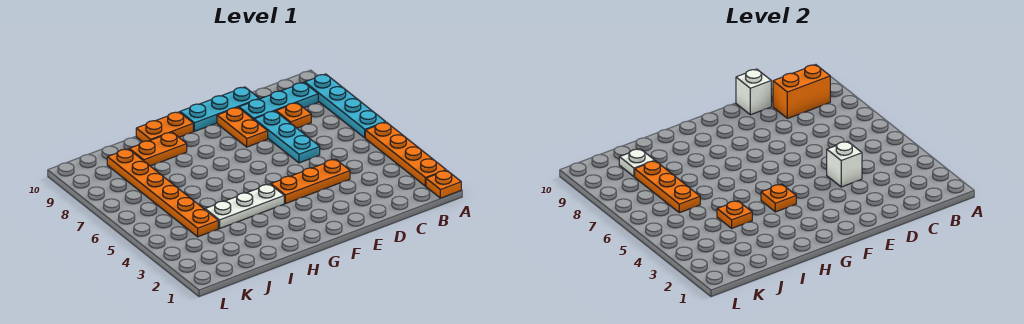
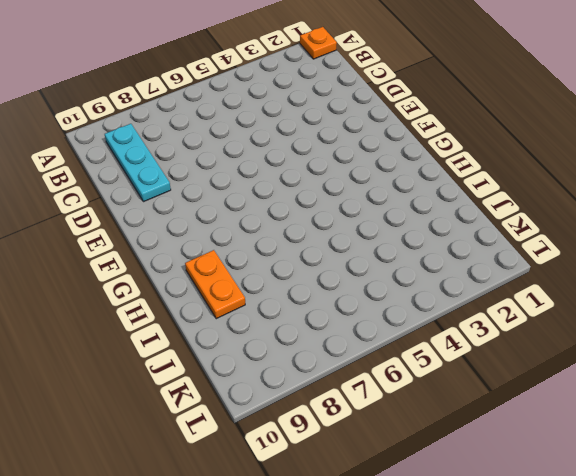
none -> orange plate A2:A5 level 1
none -> cyan plate A6:A9 level 1
none -> orange plate C8 level 1

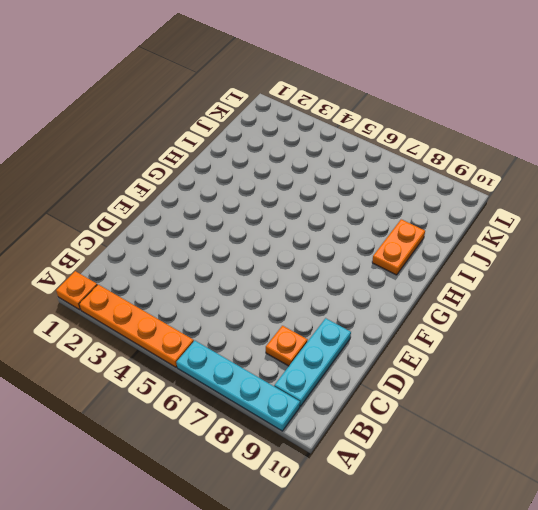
none -> orange plate D4:F4 level 1
none -> cyan plate D6:D8 level 1
none -> cyan plate D10:F10 level 1

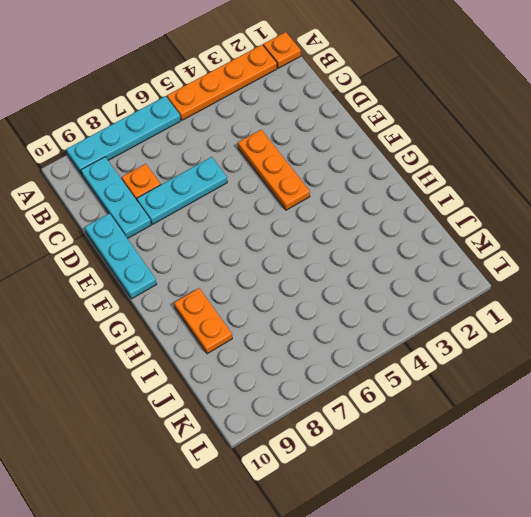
none -> orange plate E8:E9 level 1
none -> white plate G4:I4 level 1
none -> orange plate G10:H10 level 1

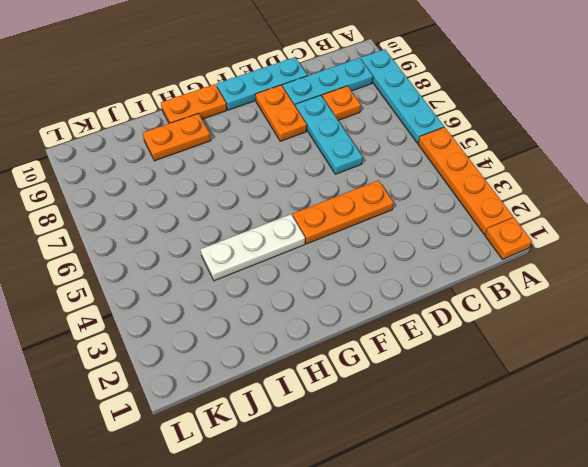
none -> orange plate J4:J9 level 1
none -> orange brick B9:C9 level 2
none -> white brick D4 level 2

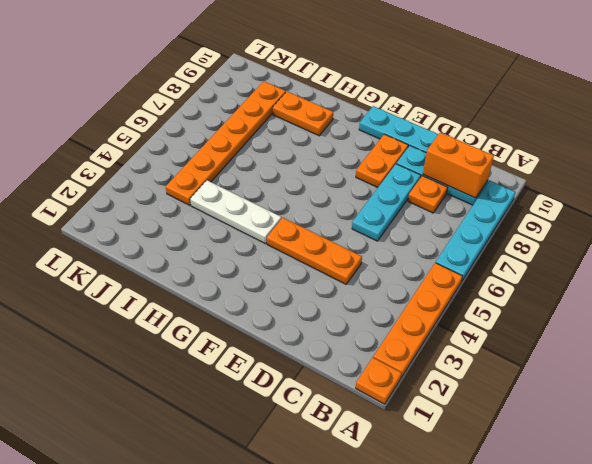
none -> orange plate G10:H10 level 1
none -> white brick D4 level 2
none -> white brick D10 level 2

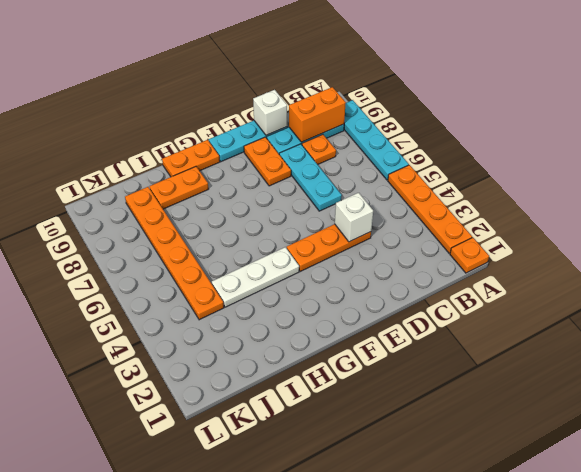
none -> orange plate G4 level 2
none -> orange plate I4 level 2
none -> orange plate J6:J8 level 2

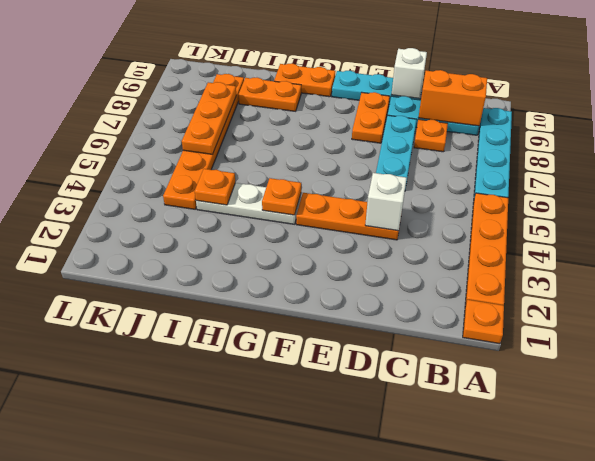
none -> white plate J9 level 2

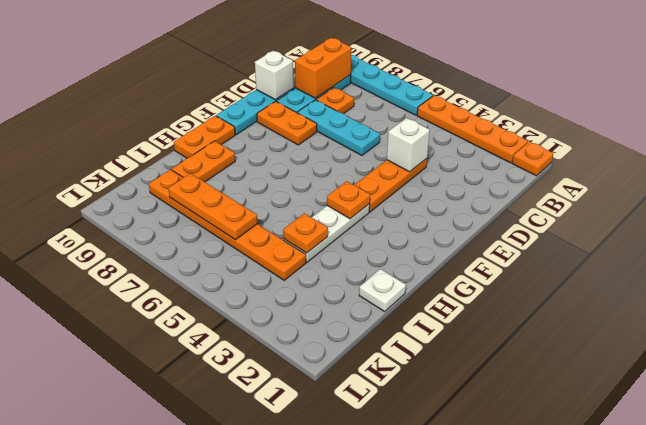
white plate I1 level 1 -> white plate J9 level 2

